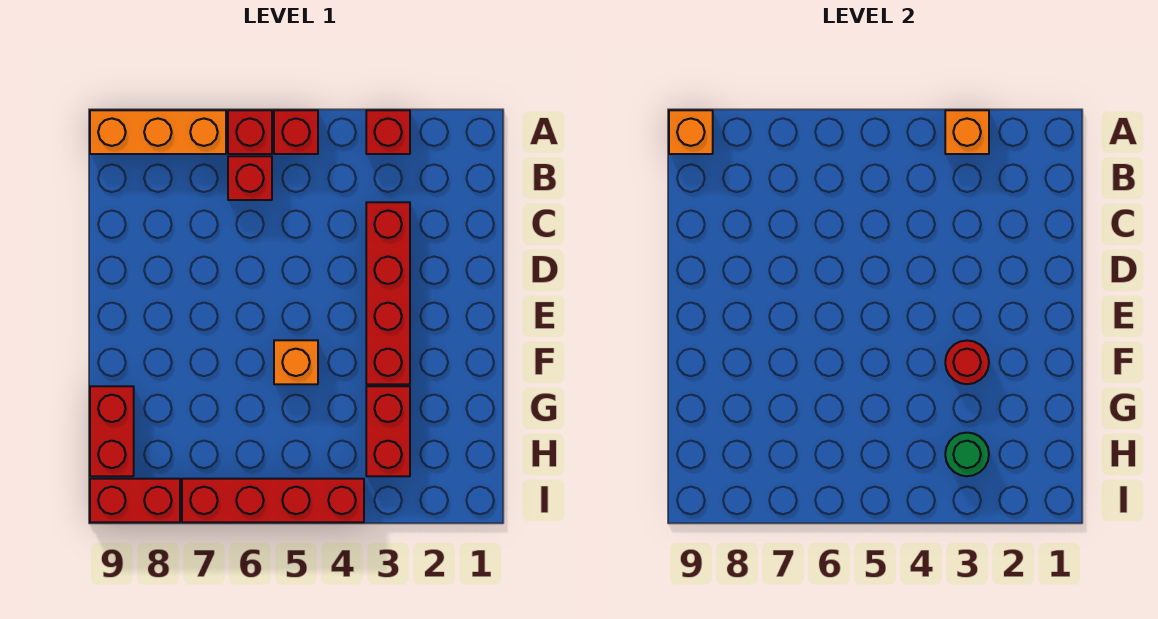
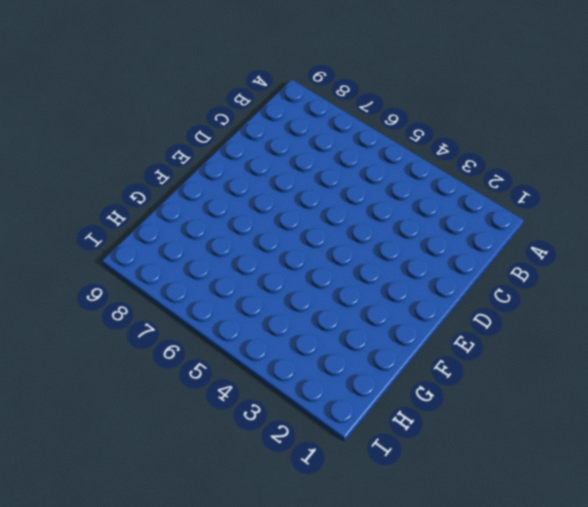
none -> red brick A3 level 1
none -> red brick A5 level 1
none -> red brick A6 level 1

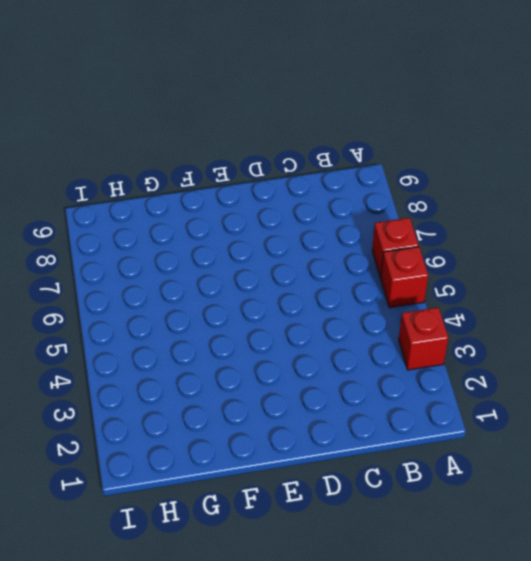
none -> orange brick A7:A9 level 1
none -> red brick B6 level 1
none -> red brick C3:F3 level 1

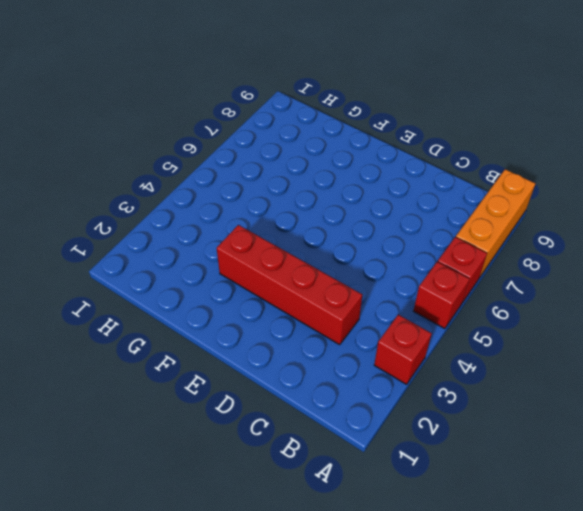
none -> red brick B6 level 1
none -> orange brick F5 level 1
none -> red brick G3:H3 level 1

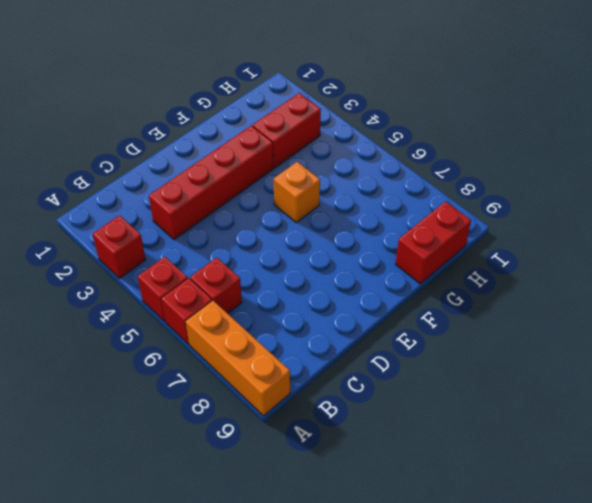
none -> red brick I4:I7 level 1
none -> red brick I8:I9 level 1
none -> orange brick A3 level 2

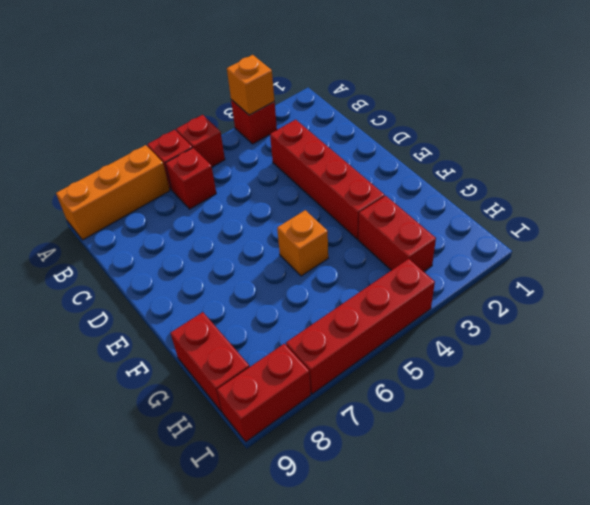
none -> orange brick A9 level 2
none -> red round brick F3 level 2
none -> green round brick H3 level 2

